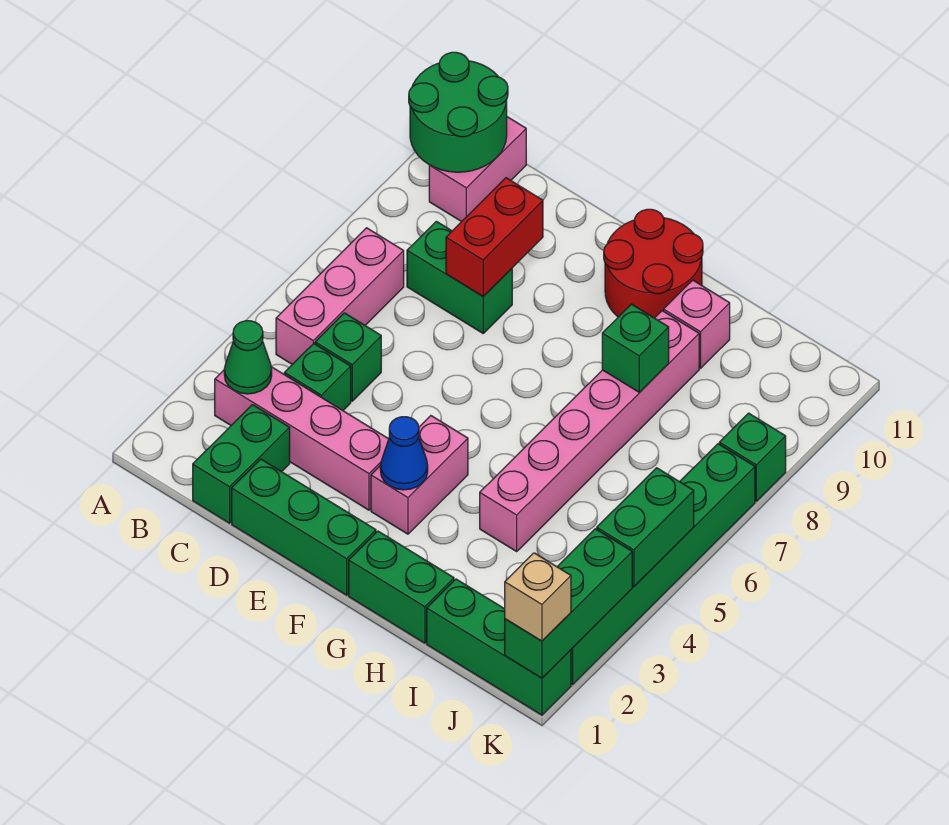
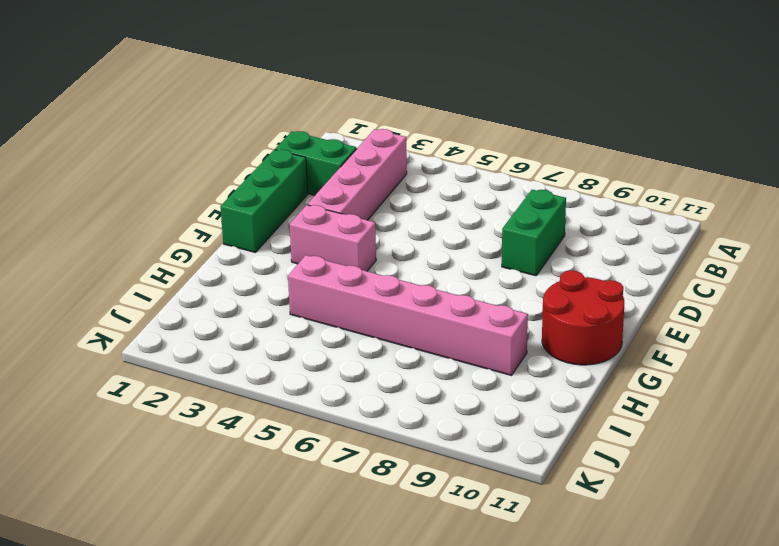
none -> pink brick B5:B7 level 1
none -> pink brick B10:B11 level 1
none -> green brick C4 level 1

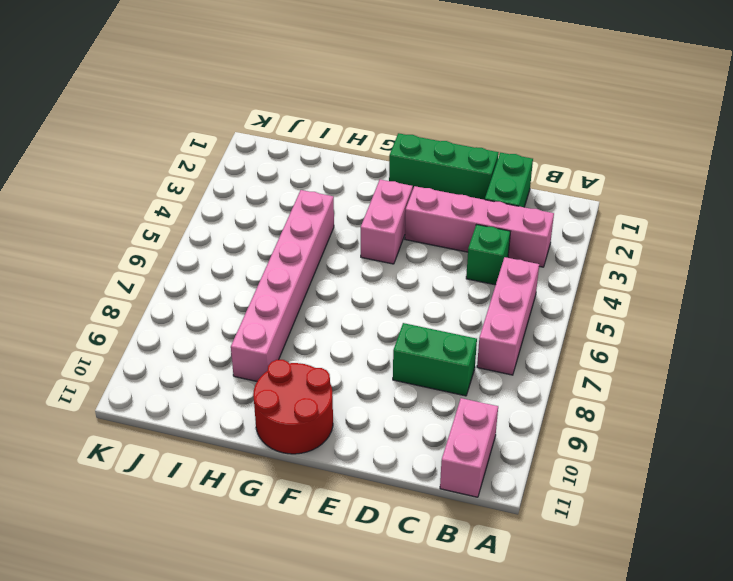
none -> green brick C5 level 1
none -> green brick G1:H1 level 1
none -> pink brick H10 level 1

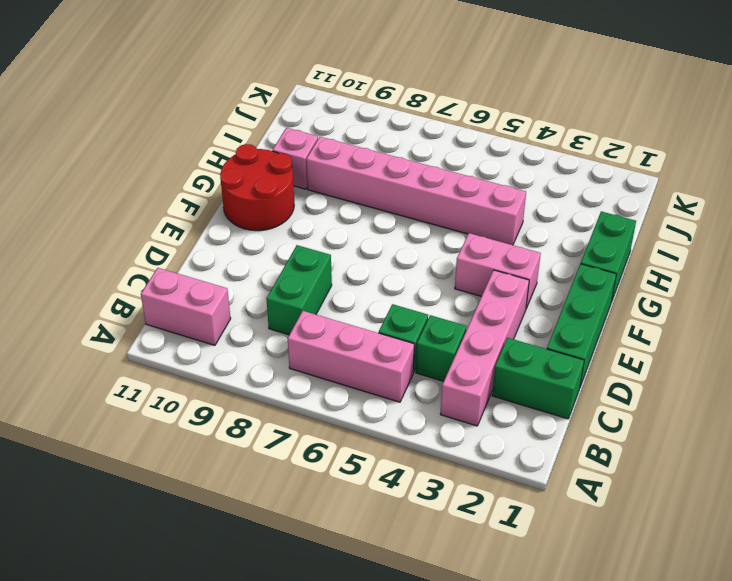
none -> green brick I1:K1 level 1
none -> green brick K2:K7 level 1
none -> green brick K8 level 1

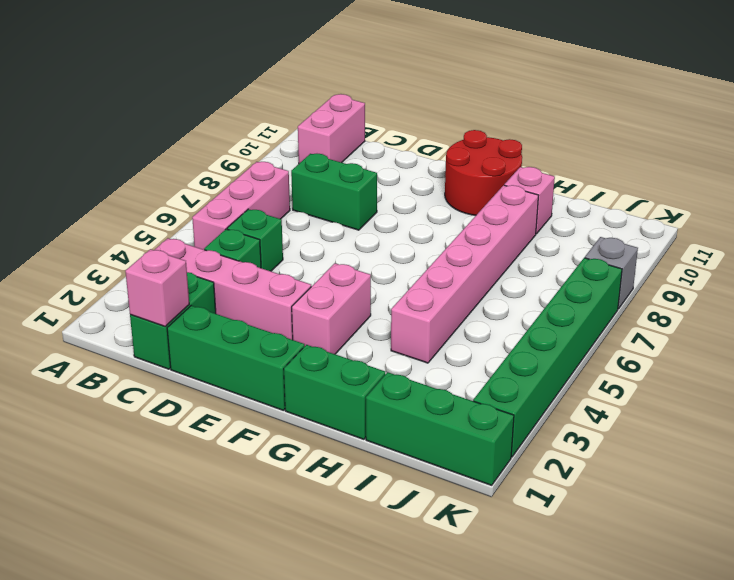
pink brick C1 level 2 -> none
grey brick K8 level 1 -> green brick K8 level 1
none -> green round brick A10:B11 level 2
none -> green cone B3 level 2
none -> red brick D8:D9 level 2

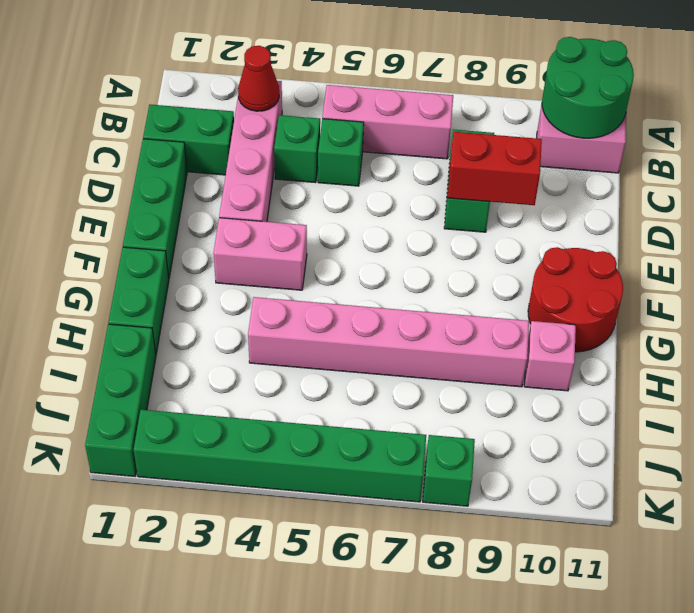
red cone B3 level 2 -> green cone B3 level 2
none -> blue cone F3 level 2
none -> green brick H8 level 2
none -> green brick K1:K3 level 2

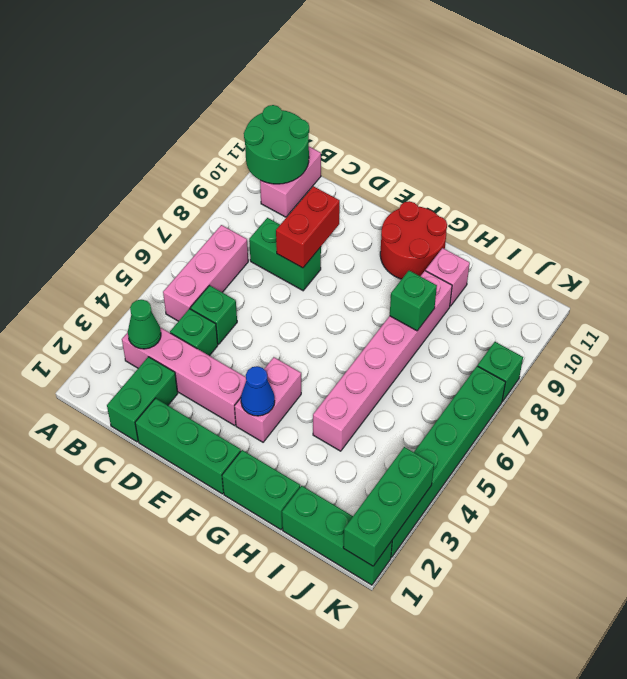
none -> green brick K4:K5 level 2
none -> tan brick K1 level 3

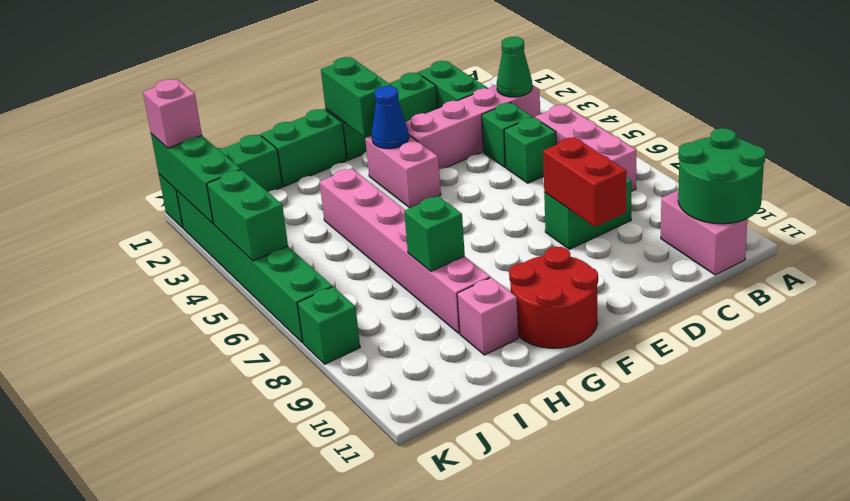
green brick F1:F2 level 2 -> none
pink brick K1 level 3 -> tan brick K1 level 3

